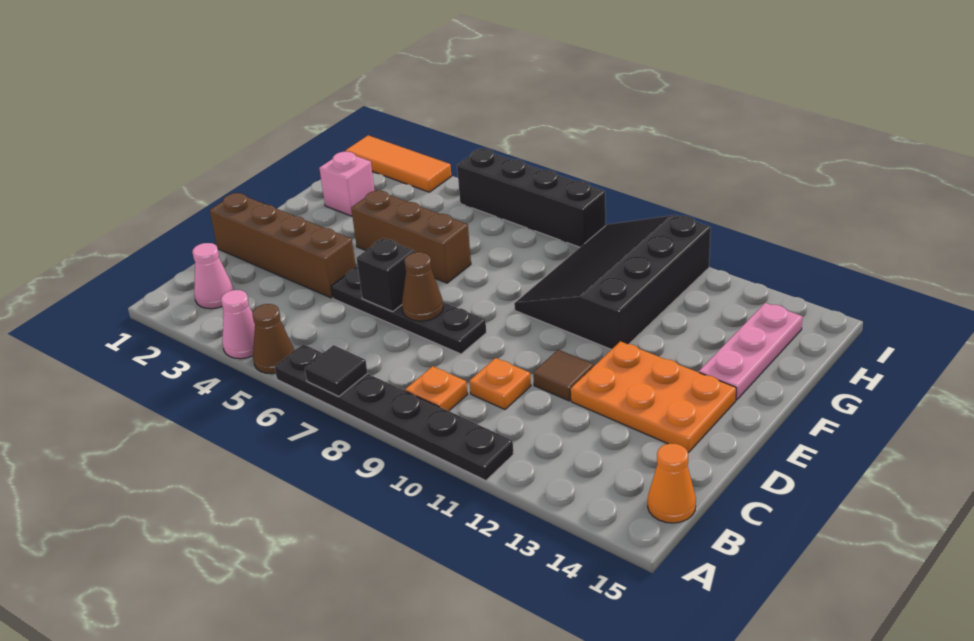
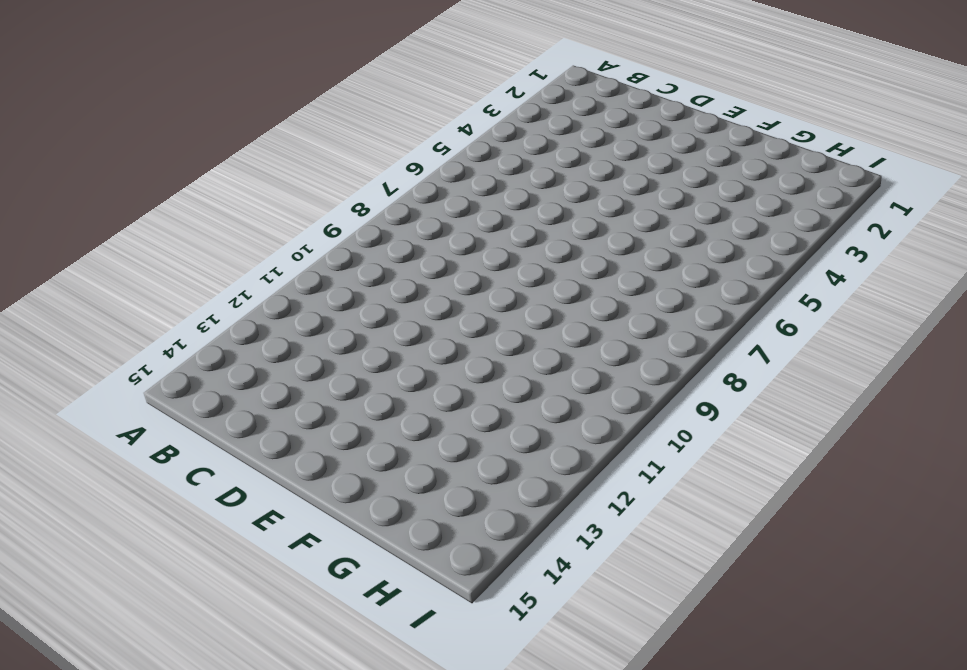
none -> pink cone A4 level 1
none -> brown cone A5 level 1
none -> black plate A6:A11 level 1

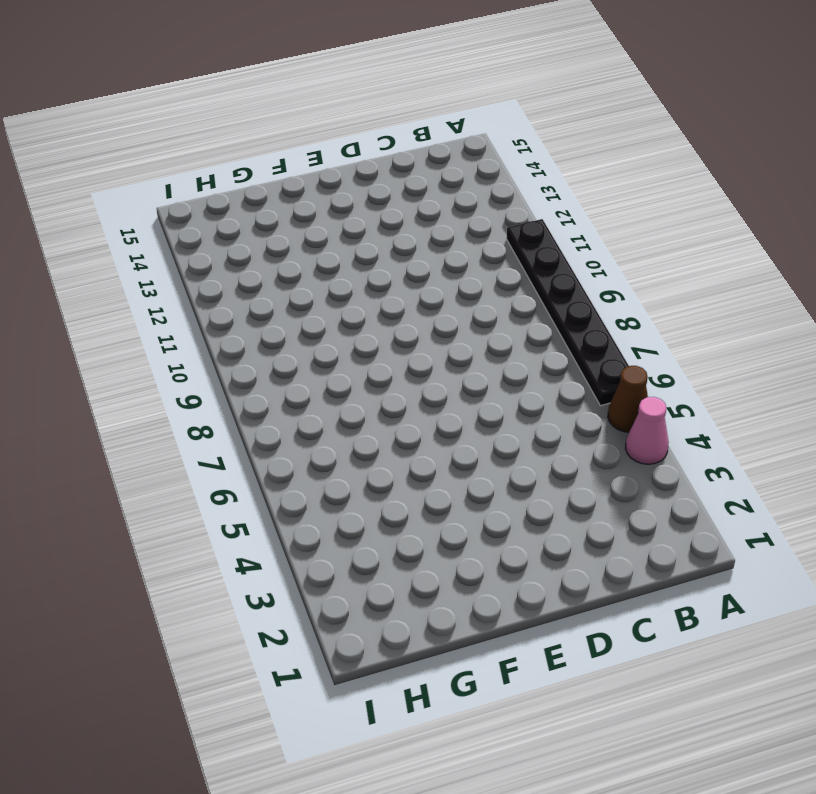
none -> pink cone B2 level 1
none -> orange plate B9 level 1
none -> orange cone B15 level 1

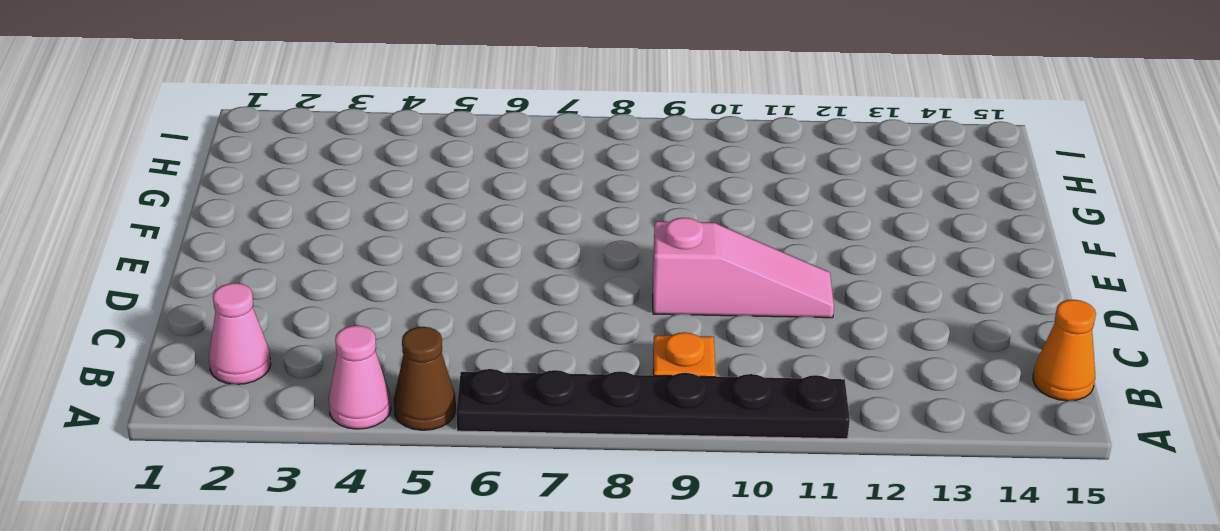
pink slope D9:D11 level 1 top 9 -> brown tile D11 level 1
none -> orange plate C10 level 1
none -> brown brick D1:D4 level 1
none -> black plate D5:D8 level 1

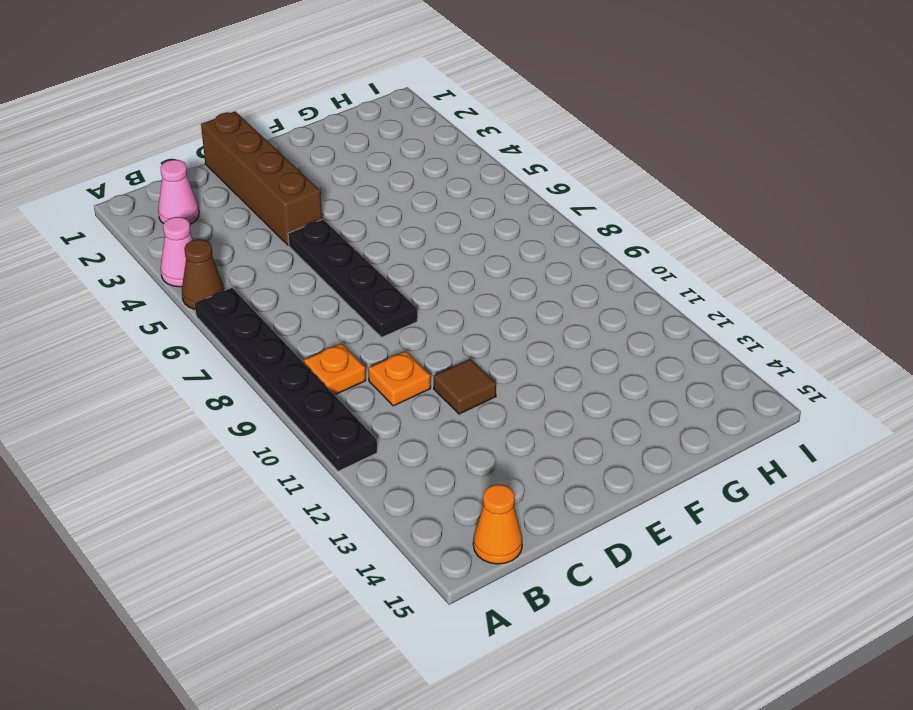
none -> orange plate D12:E14 level 1
none -> brown brick F4:F6 level 1
none -> black slope F9:I11 level 1 top 11

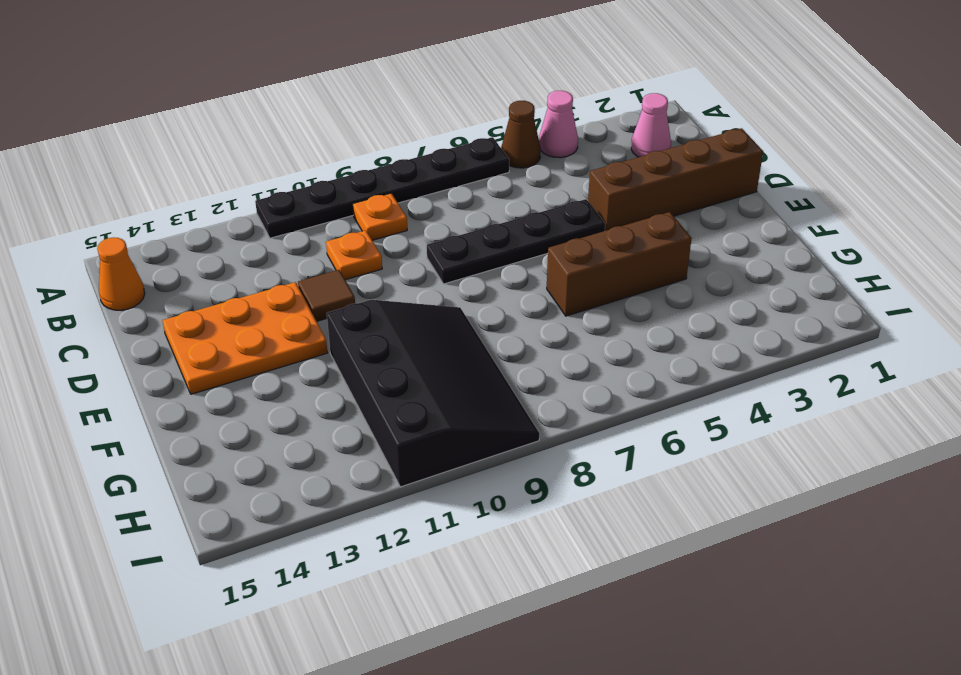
none -> pink plate F14:H14 level 1
none -> pink brick G2 level 1
none -> orange tile I1:I3 level 1

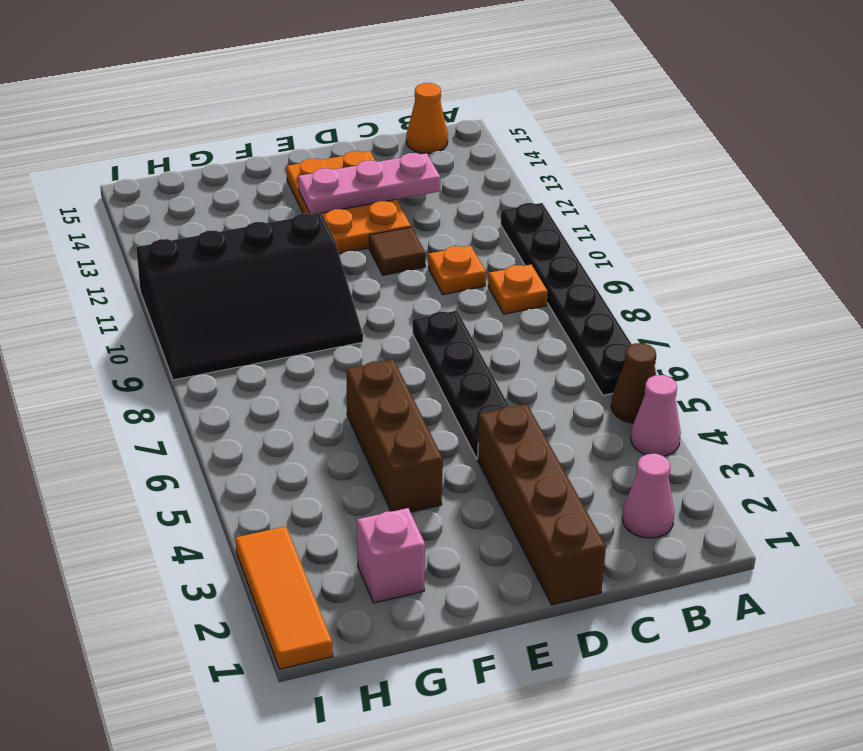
pink plate C13:E13 level 2 -> pink plate F14:H14 level 1
none -> black brick I5:I8 level 1
none -> black tile A7 level 2
none -> black brick D6 level 2

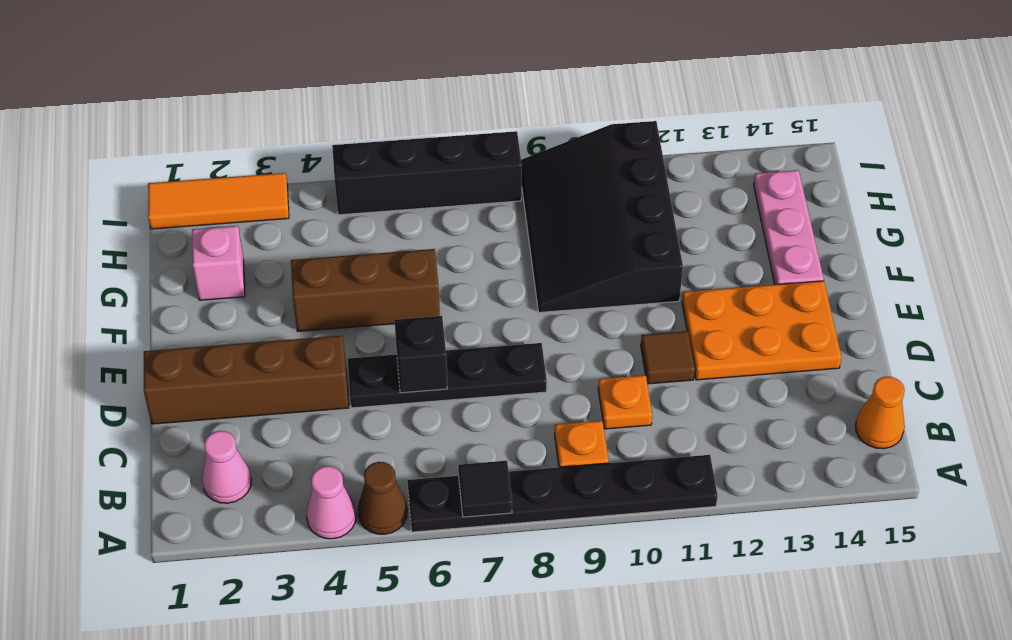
none -> brown cone D7 level 2

